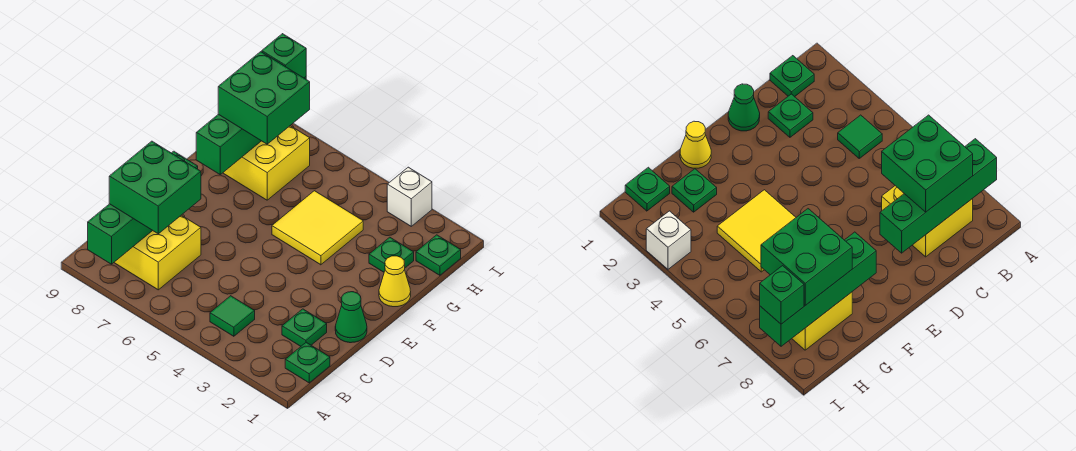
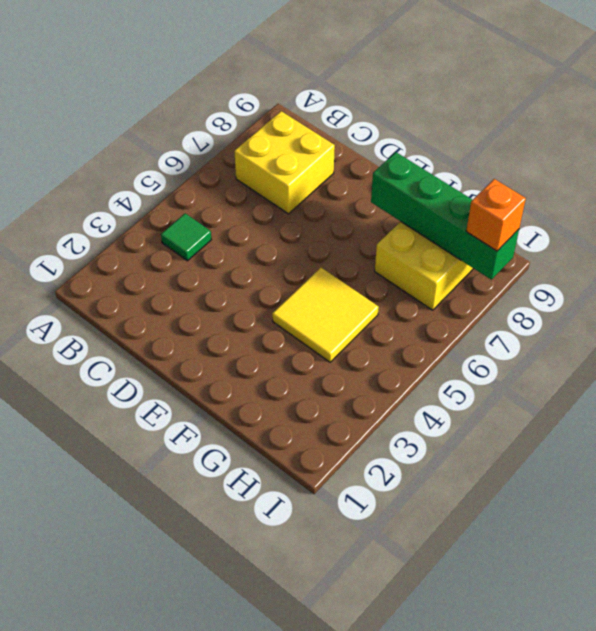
orange brick I8 level 3 -> green brick I8 level 3
none -> green plate B1 level 1
none -> green plate C2 level 1
none -> green cone D1 level 1

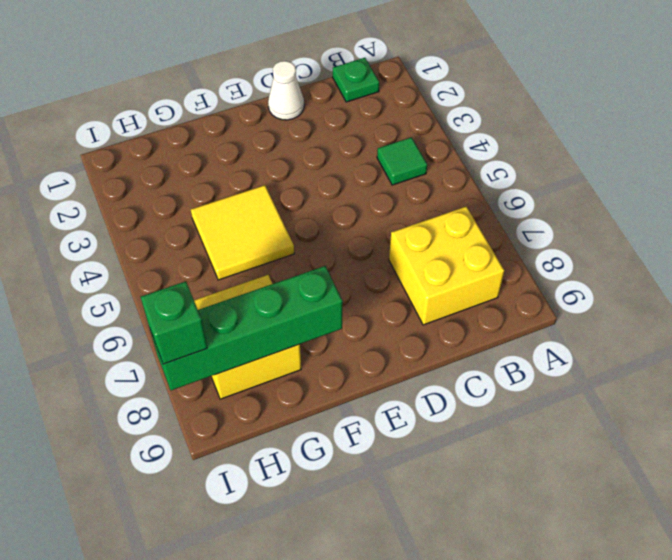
white cone D1 level 1 -> green cone D1 level 1
none -> green plate C2 level 1
none -> yellow cone F1 level 1
none -> green plate G2 level 1

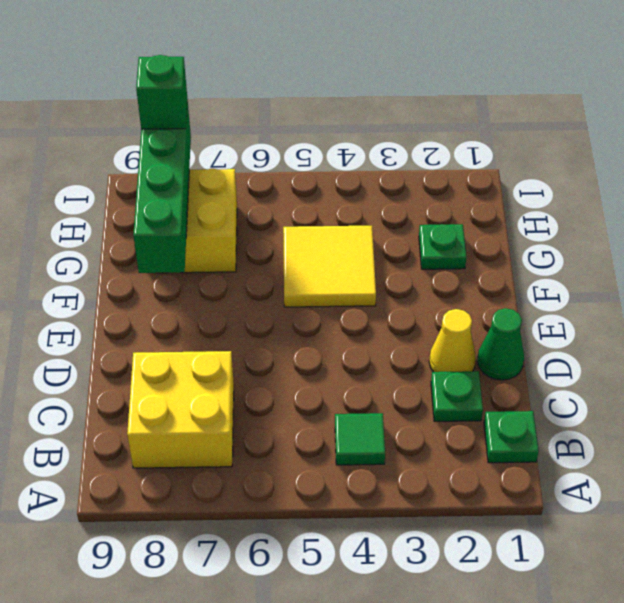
yellow cone D2 level 1 -> yellow cone F1 level 1
none -> green plate H1 level 1
none -> white brick I3 level 1
none -> green brick A8:D8 level 2

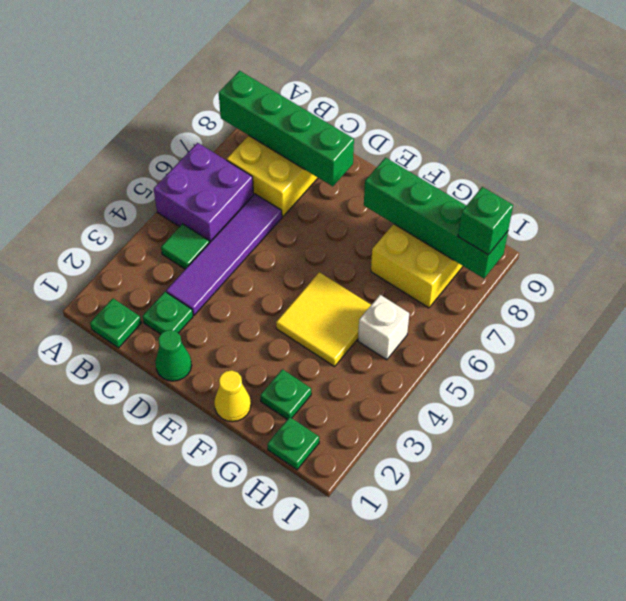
purple brick A5:B6 level 1 -> none
purple tile C3:C6 level 1 -> none
white brick H5 level 1 -> white brick I3 level 1
none -> green brick B7:C8 level 3
none -> green brick G7:H8 level 3

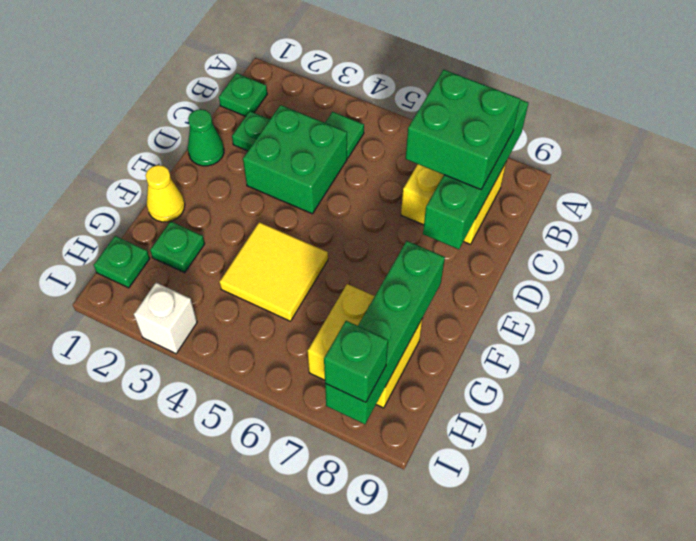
green brick C3:D4 level 1 -> green brick G7:H8 level 3

